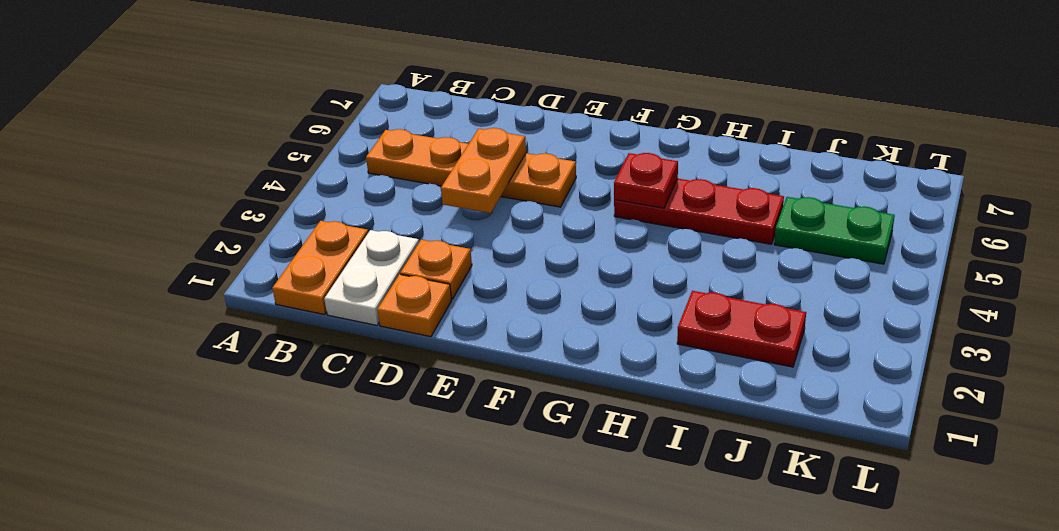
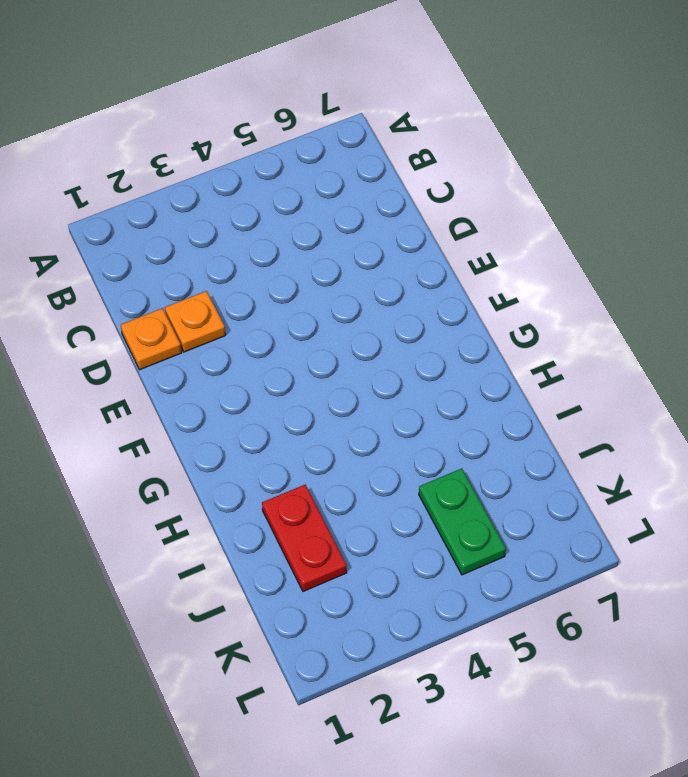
none -> orange plate B1:B2 level 1
none -> orange plate B5:E5 level 1

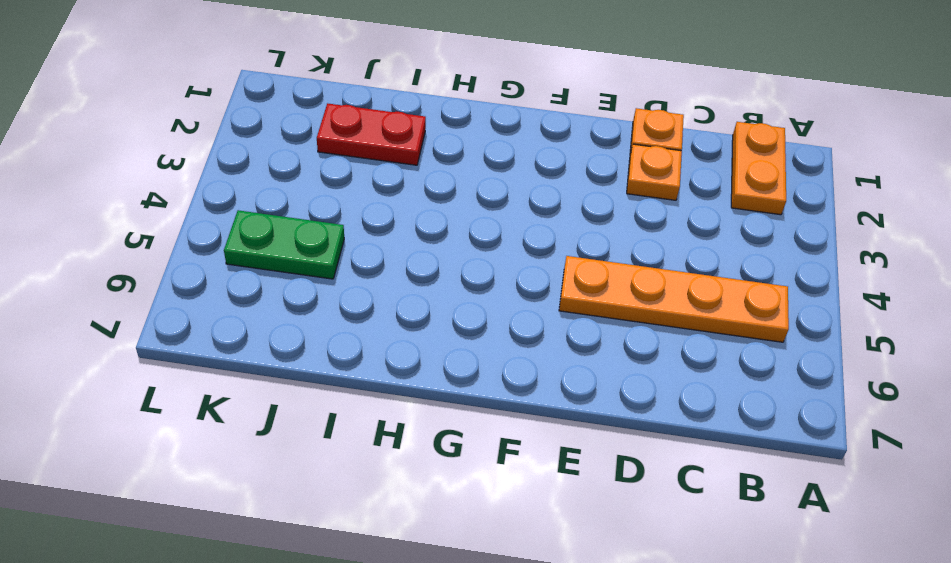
none -> white plate C1:C2 level 1
none -> red plate G5:I5 level 1

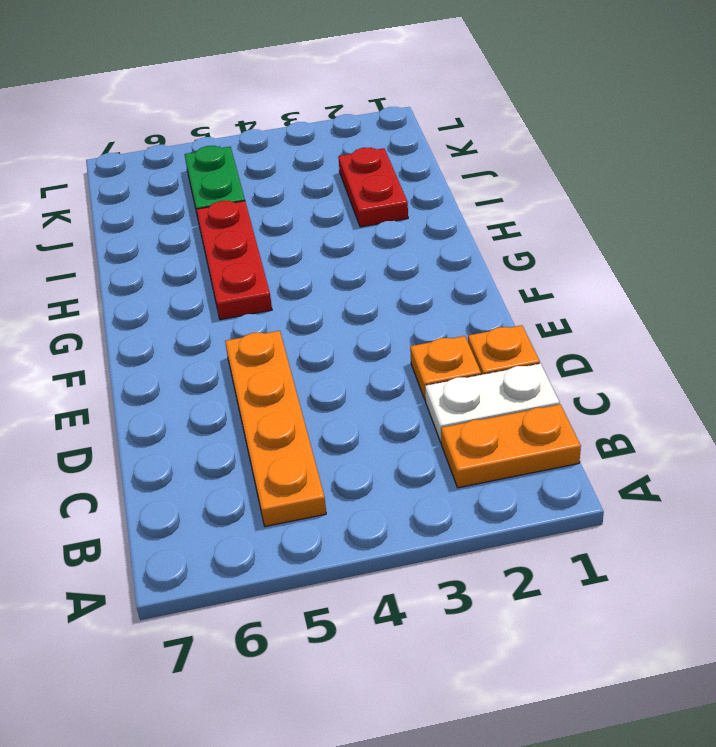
none -> orange plate D4:D5 level 2
none -> red plate G5 level 2

